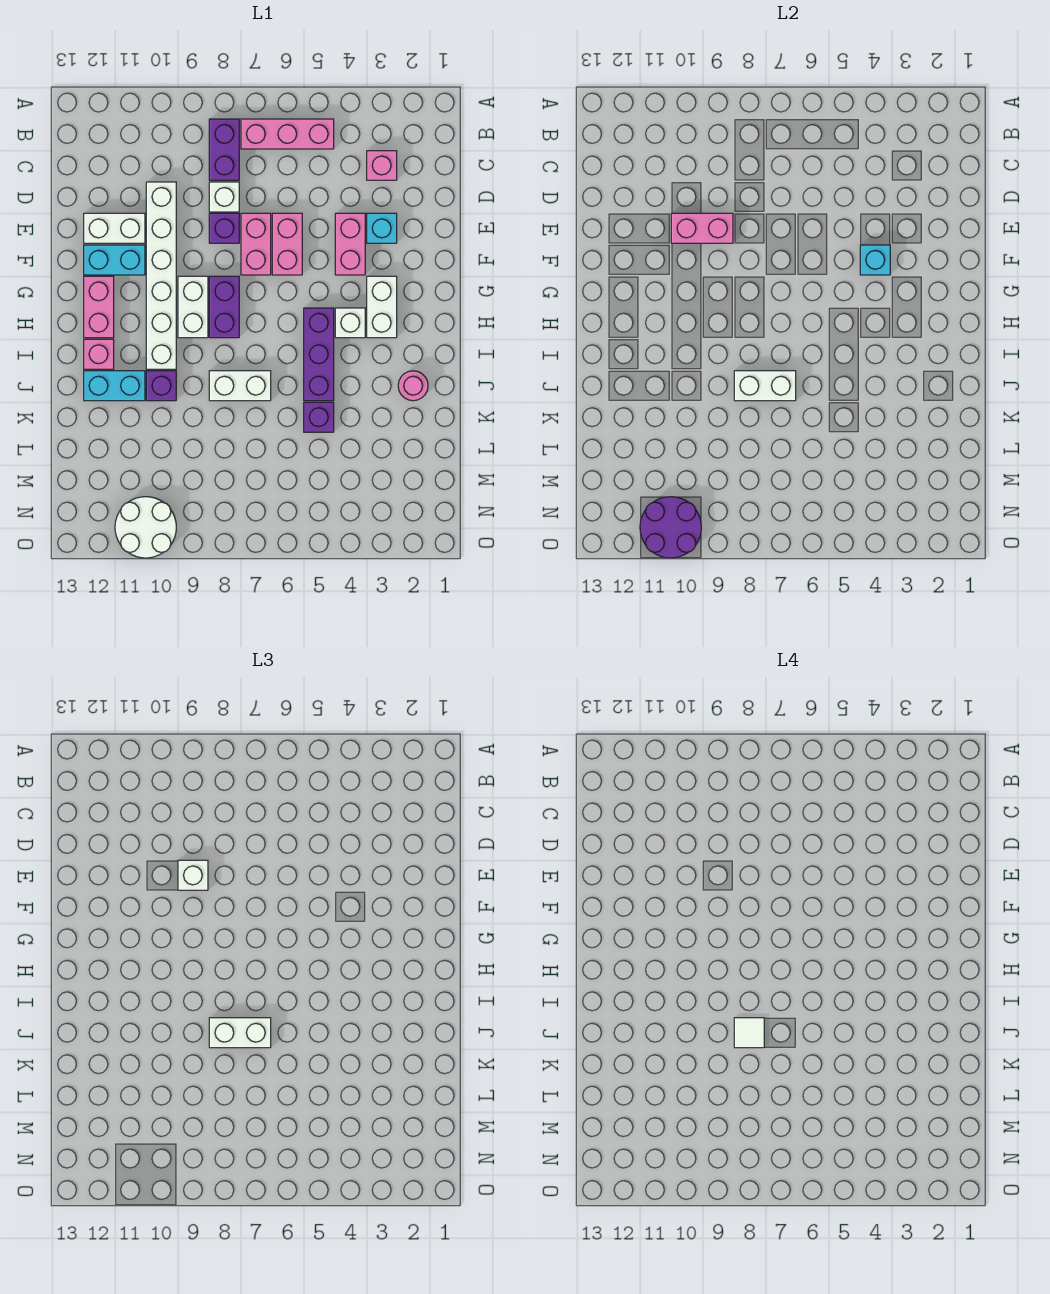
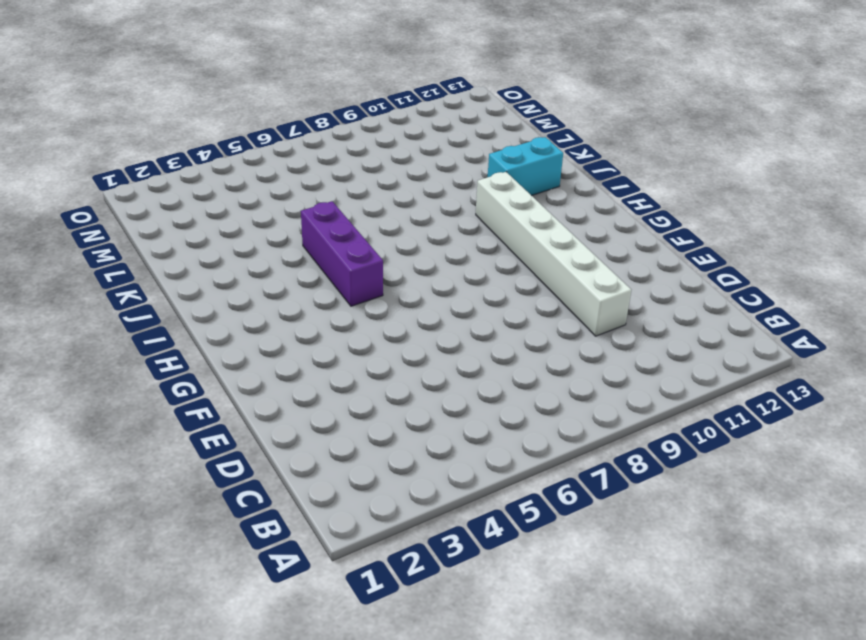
none -> pink brick B5:B7 level 1
none -> purple brick B8:C8 level 1
none -> pink brick C3 level 1
none -> white brick D8 level 1

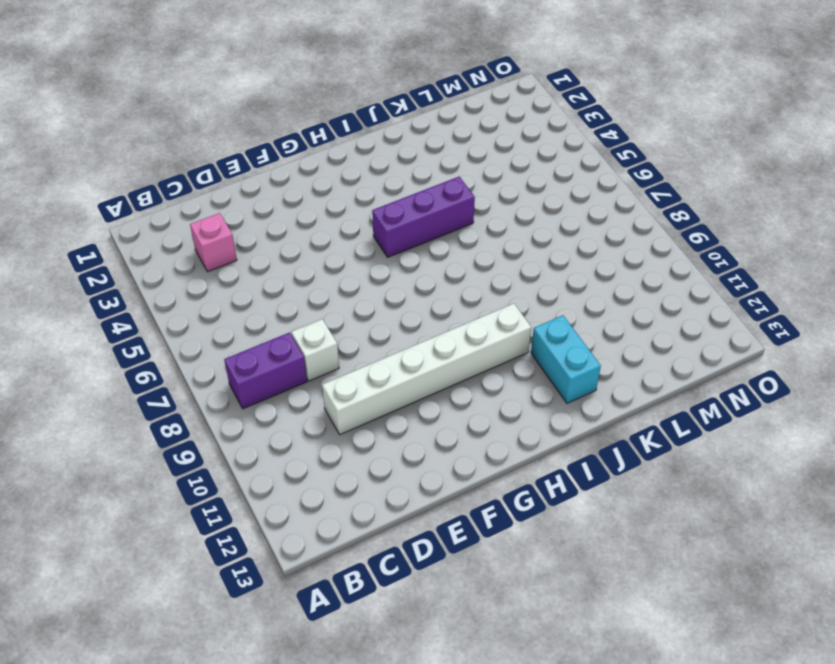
none -> pink brick B5:B7 level 1
none -> cyan brick E3 level 1
none -> pink brick E4:F4 level 1
none -> pink brick E6:F6 level 1

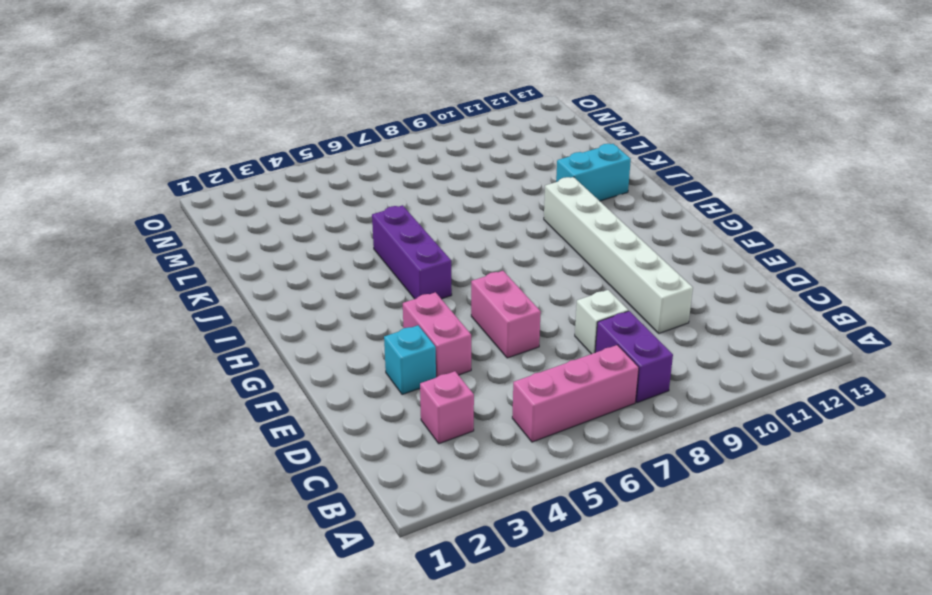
none -> pink brick E7:F7 level 1
none -> purple brick E8 level 1
none -> white brick E11:E12 level 1
none -> cyan brick F11:F12 level 1

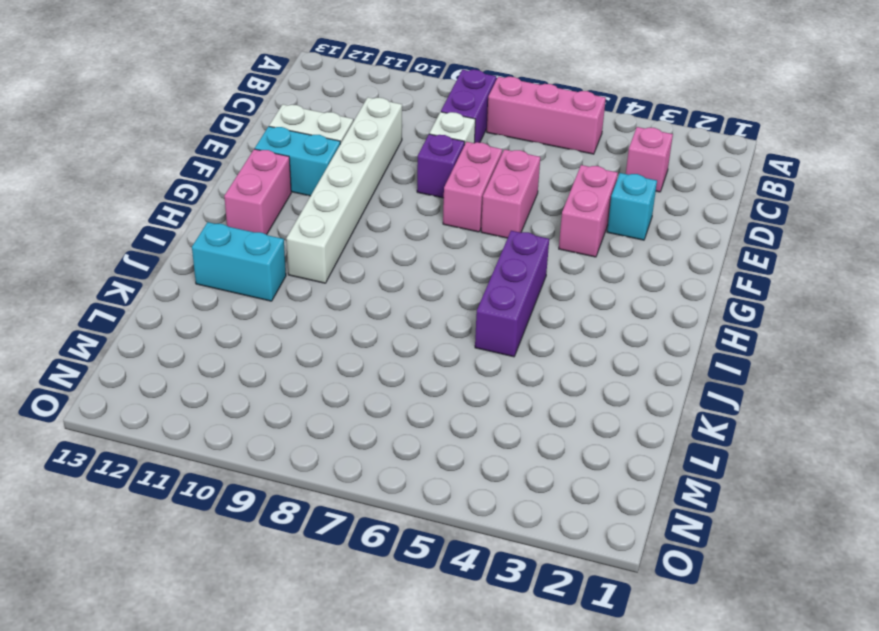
none -> white brick G3:H3 level 1
none -> purple brick G8:H8 level 1
none -> white brick G9:H9 level 1
none -> white brick H4 level 1

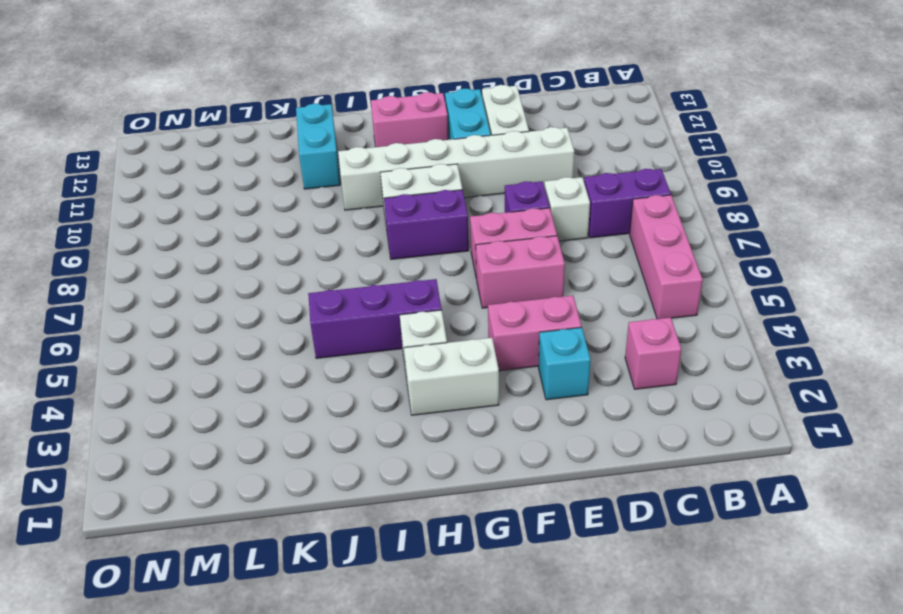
none -> pink brick I12 level 1
none -> pink round brick J2 level 1
none -> white brick J7:J8 level 1
none -> purple brick J10 level 1

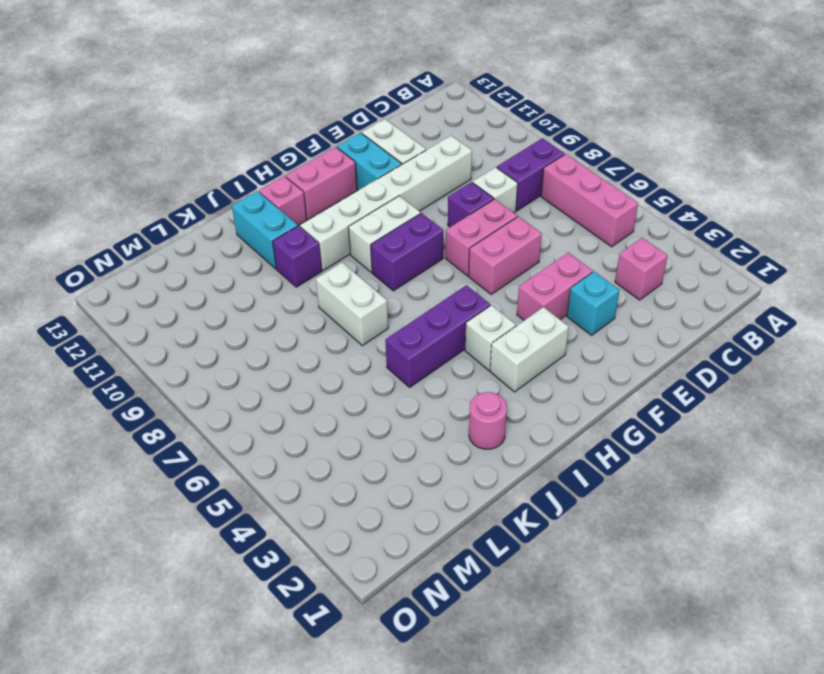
none -> purple brick K5 level 1
none -> white round brick N10:O11 level 1
none -> pink brick E9:E10 level 2
none -> cyan brick F4 level 2

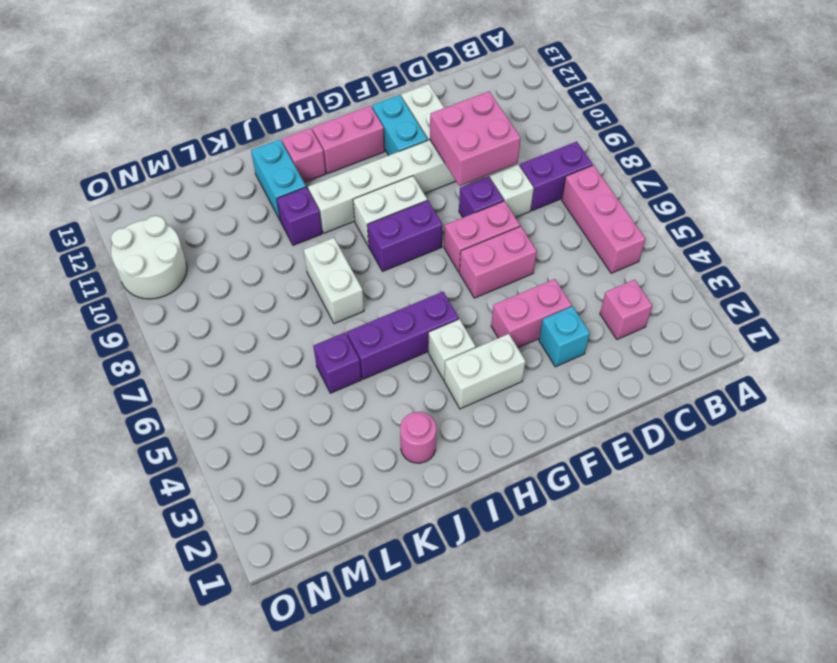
pink brick D9:E10 level 2 -> pink brick E9:E10 level 2
none -> cyan brick F4 level 2
none -> white brick J7:J8 level 2
none -> purple round brick N10:O11 level 2
none -> white brick E9 level 3

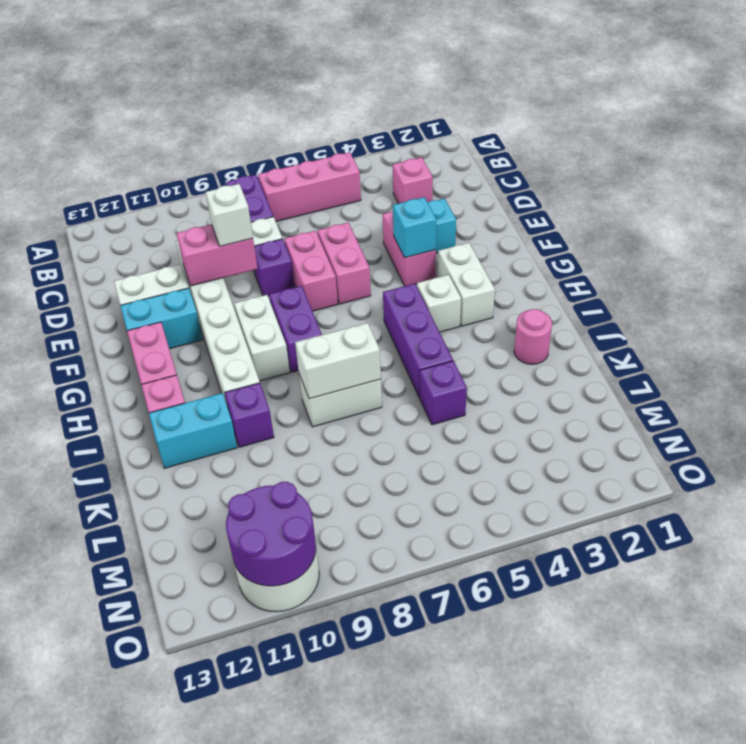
none -> white brick J7:J8 level 3
none -> white tile J8 level 4

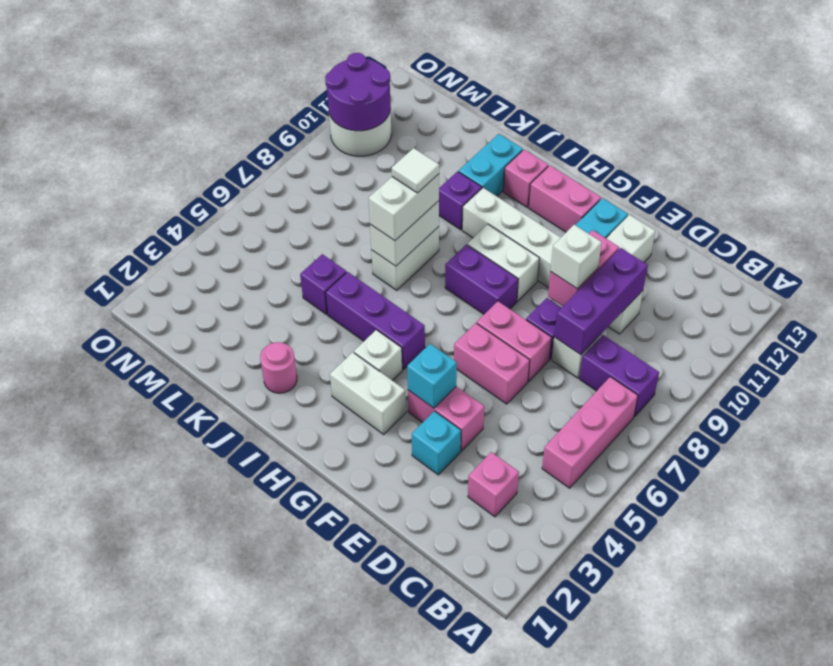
purple brick D8:D10 level 2 -> none

